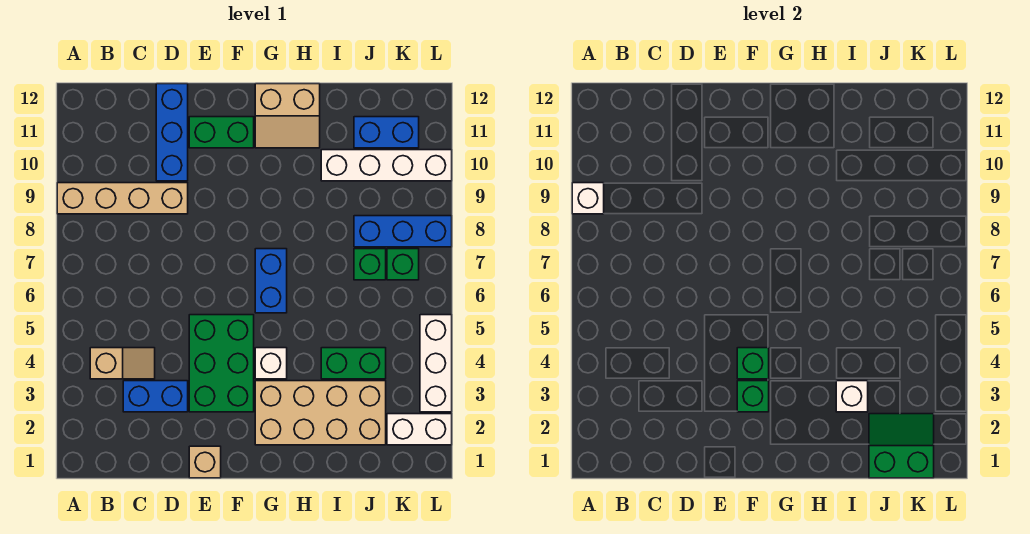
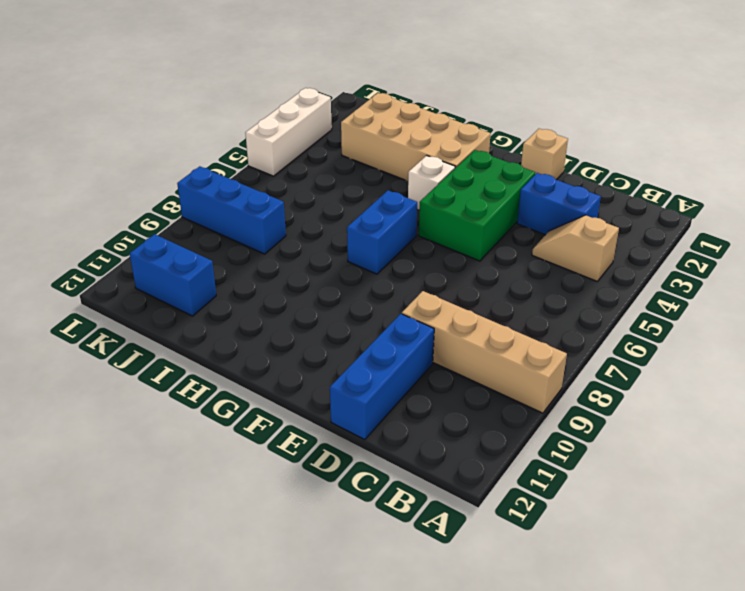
none -> green brick E11:F11 level 1
none -> tan slope G11:H12 level 1 top 12
none -> green brick I4:J4 level 1

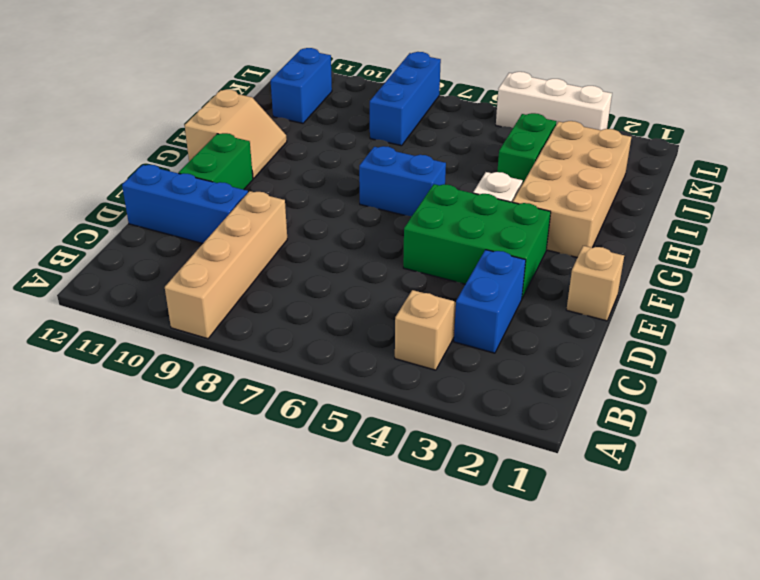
none -> white brick I10:L10 level 1
none -> green brick J7 level 1
none -> white brick K2:L2 level 1

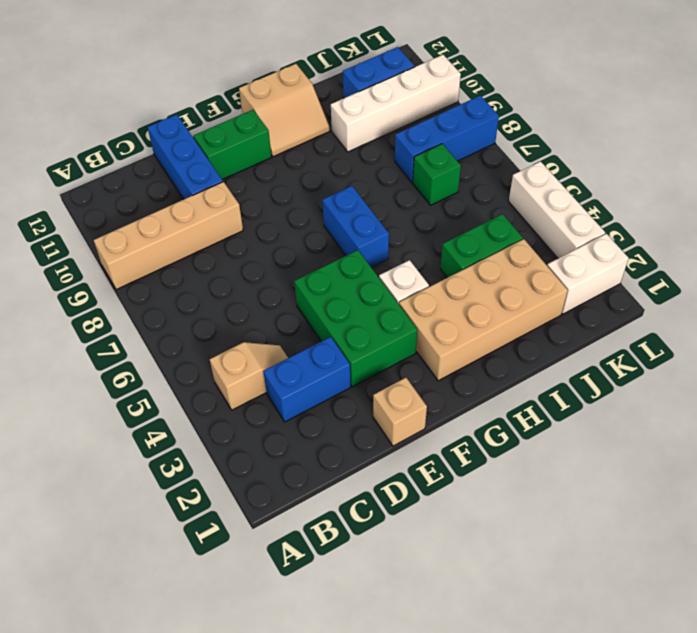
none -> green brick K7 level 1
none -> white brick A9 level 2
none -> green brick F3 level 2

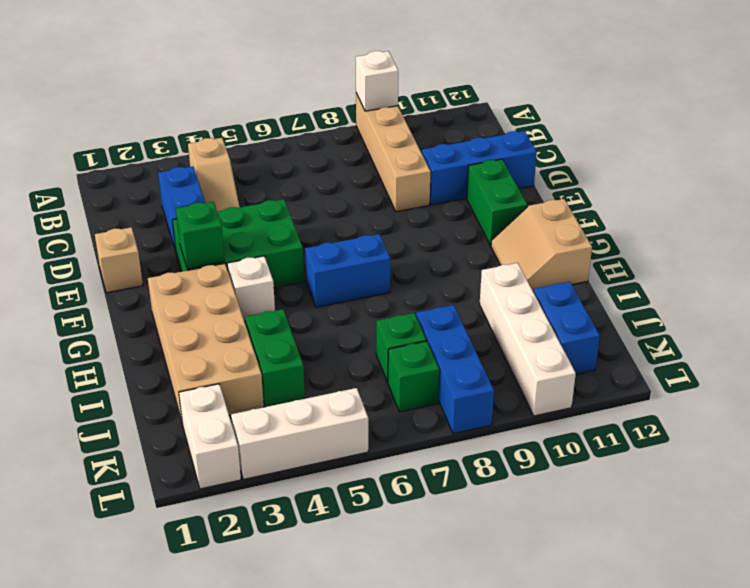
none -> green brick F4 level 2
none -> white brick I3 level 2
none -> green slope J1:K2 level 2 top 1

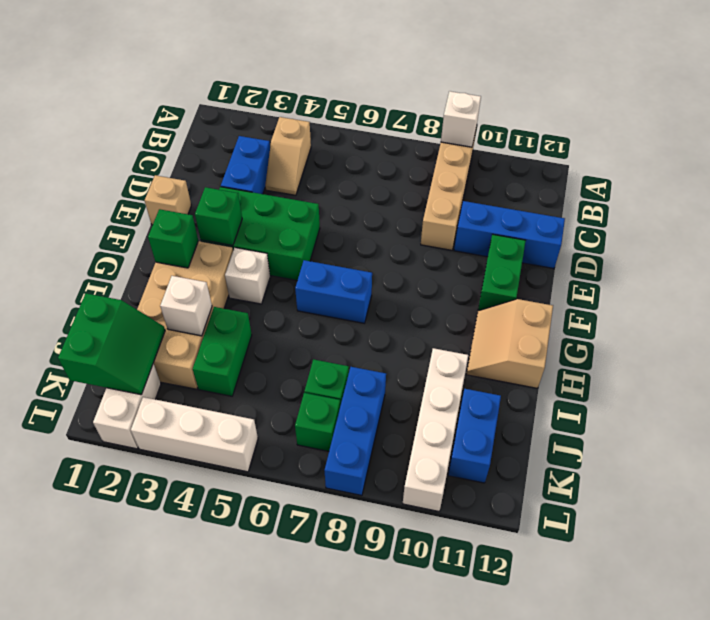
green brick G2 level 2 -> green brick F4 level 2

